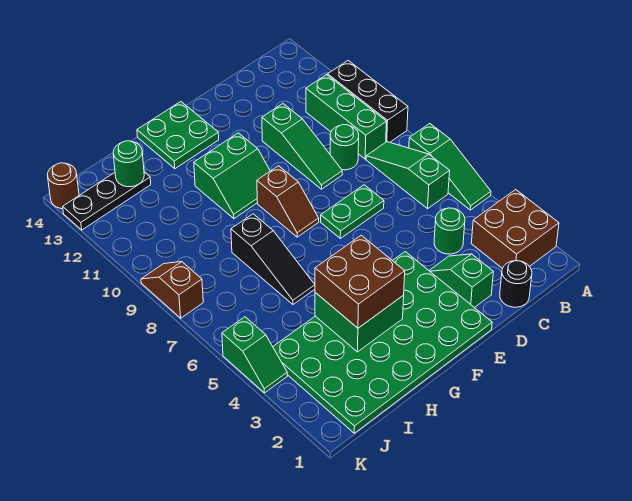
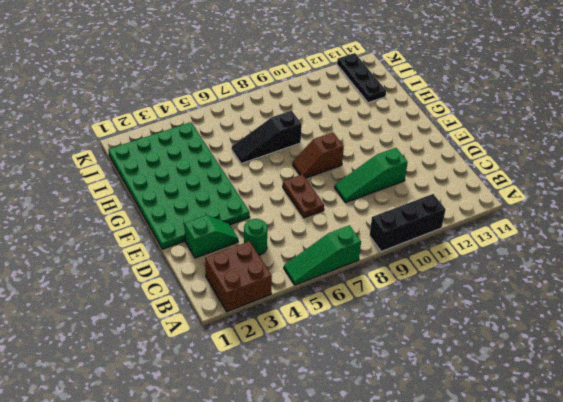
brown plate D7:E7 level 1 -> green plate D7:E7 level 1
none -> green slope B6:B8 level 1 top 6
none -> green brick B9:B11 level 1
none -> black round brick C1 level 1

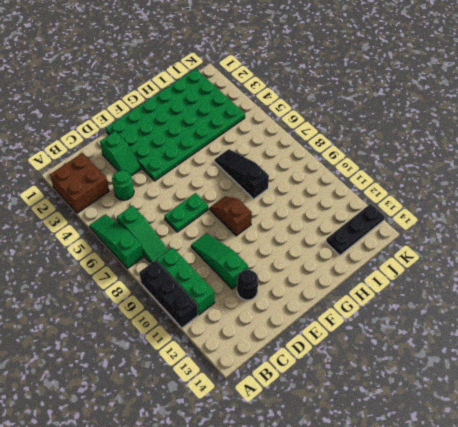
black round brick D12 level 1 -> black round brick C1 level 1
none -> green round brick C9 level 1
none -> green slope F10:G11 level 1 top 11
none -> green plate F13:G14 level 1

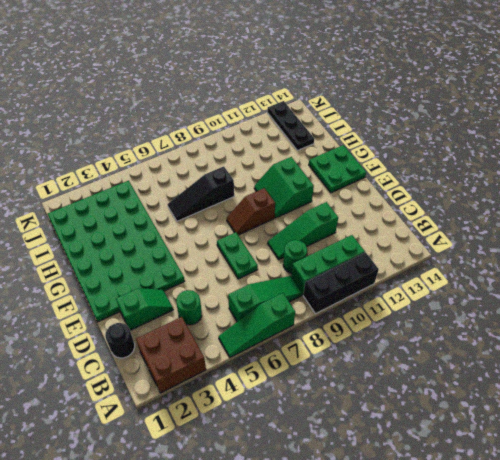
none -> green slope K4:K5 level 1 top 5
none -> brown slope K8:K9 level 1 top 8
none -> brown round brick K14 level 1

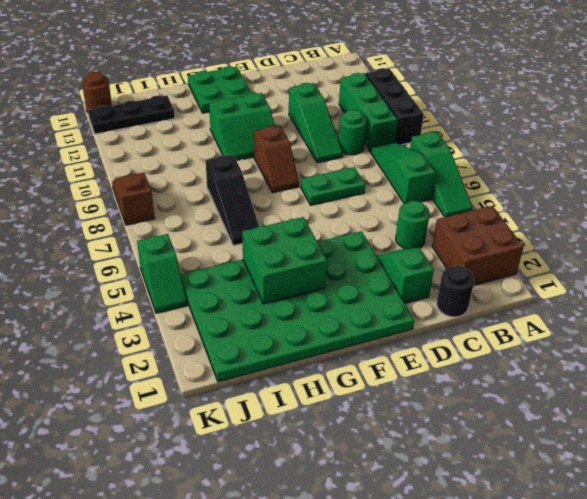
none -> green round brick I13 level 2
none -> brown brick G3:H4 level 3

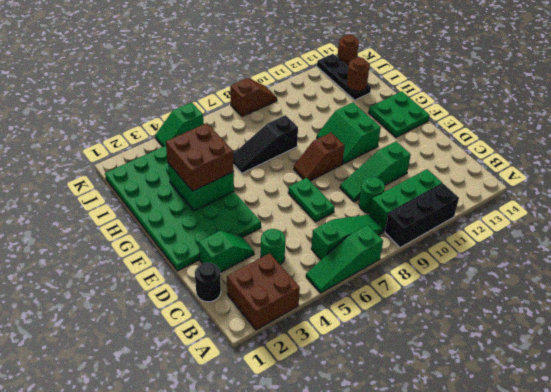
brown round brick I13 level 2 -> green round brick I13 level 2

